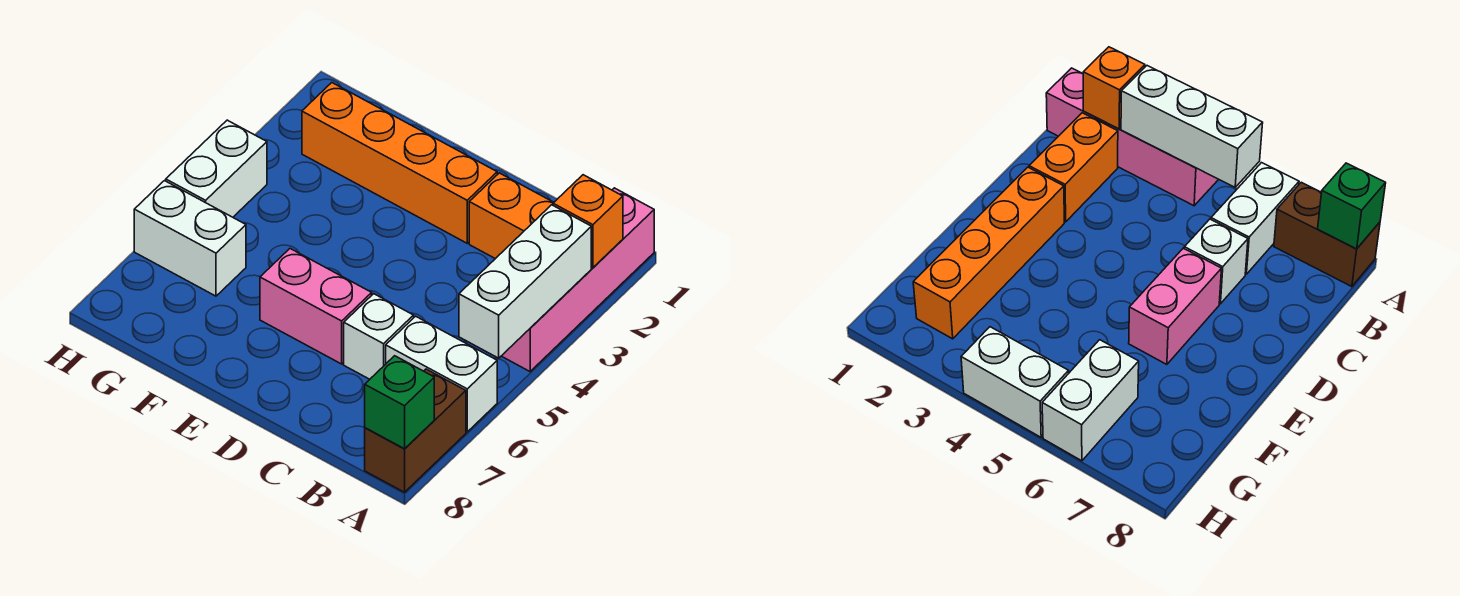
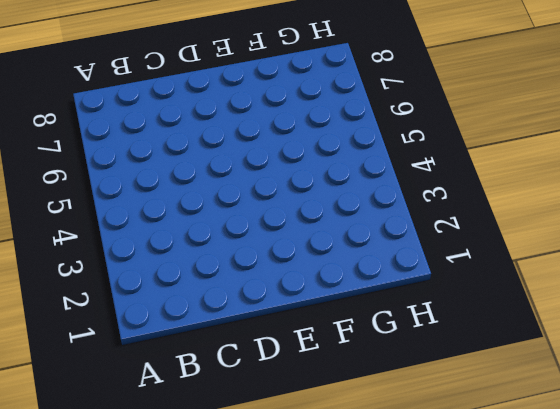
none -> pink brick A1:A4 level 1
none -> white brick A6:B6 level 1
none -> brown brick A7:A8 level 1

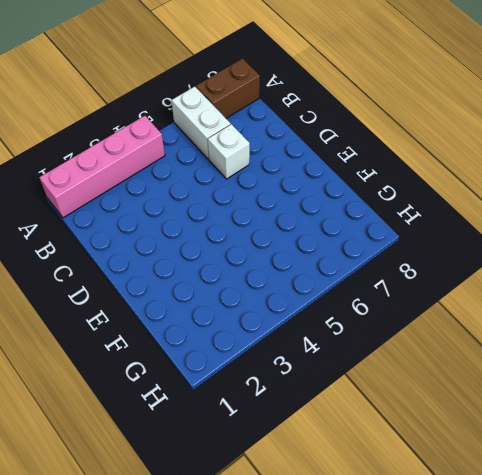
none -> orange brick B2:C2 level 1
none -> orange brick D2:G2 level 1
none -> pink brick D6:E6 level 1

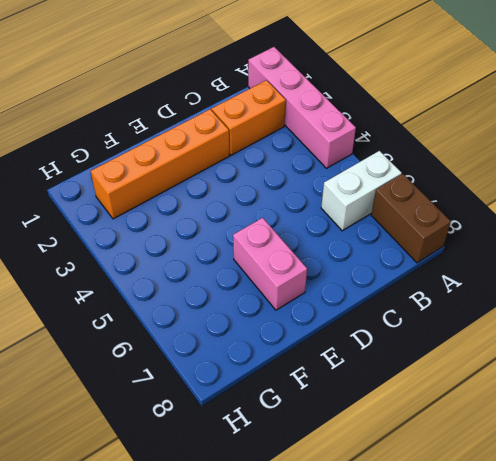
pink brick E6:E7 level 1 -> pink brick D6:E6 level 1
none -> white brick C6 level 1
none -> white brick G6:H6 level 1
none -> white brick H4:H5 level 1

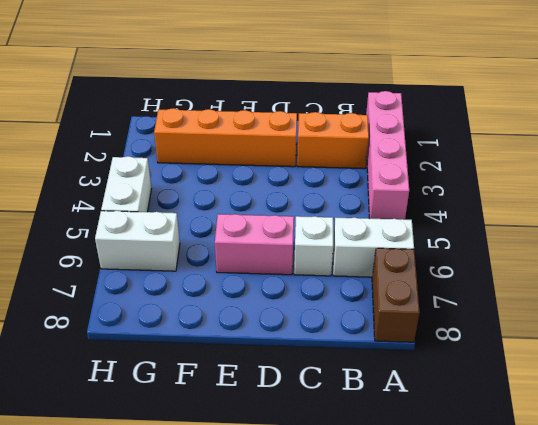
none -> orange brick A2 level 2
none -> white brick A3:A5 level 2
none -> green brick A8 level 2

